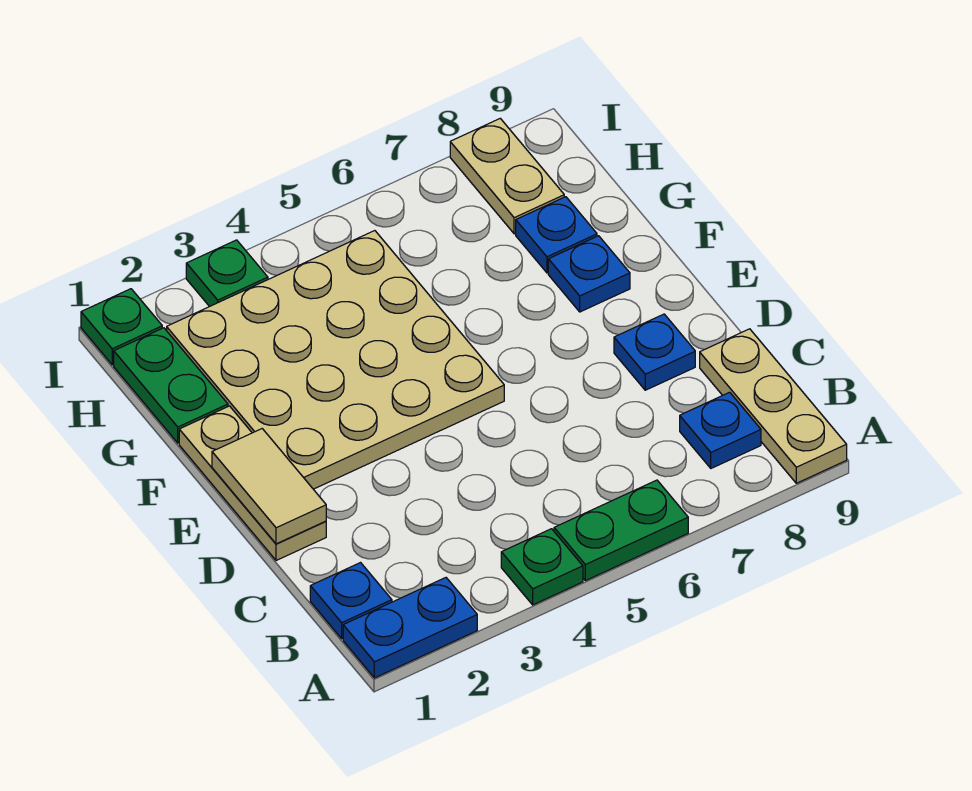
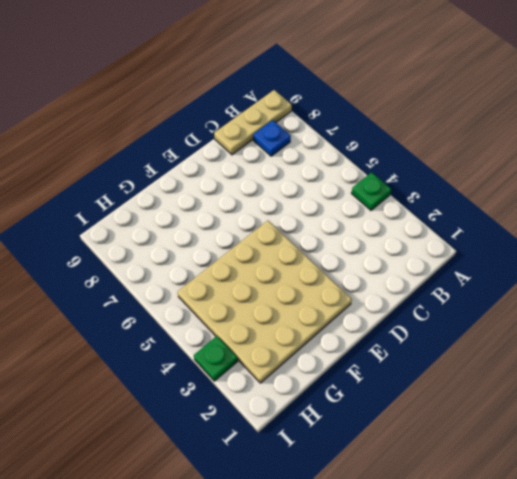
none -> blue plate A1:A2 level 1
none -> green plate A5:A6 level 1
none -> blue plate B1 level 1

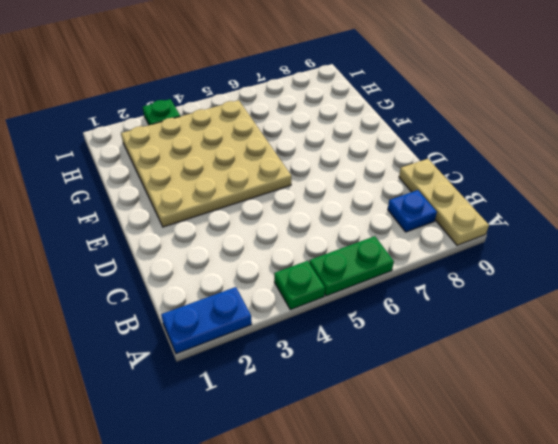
none -> blue plate B1 level 1
none -> tan plate D1:F1 level 1
none -> blue plate D8 level 1

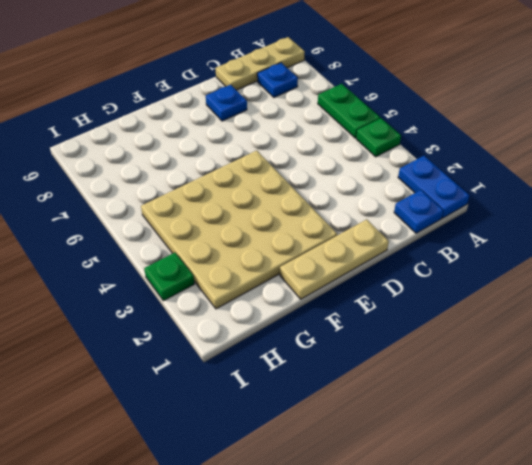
none -> blue plate F8 level 1
none -> green plate G1:H1 level 1
none -> blue plate G8 level 1

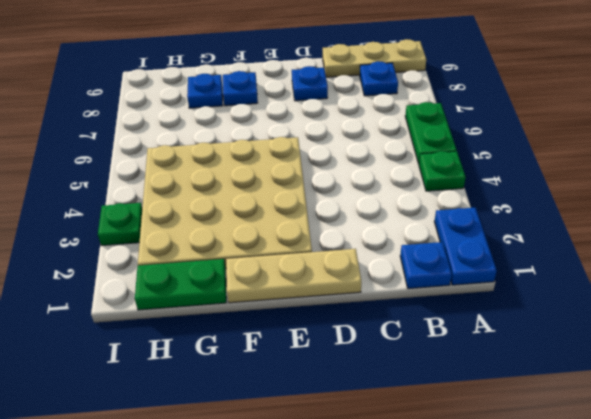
none -> tan plate H8:I8 level 1
none -> green plate I1 level 1
none -> tan tile D1:E1 level 2

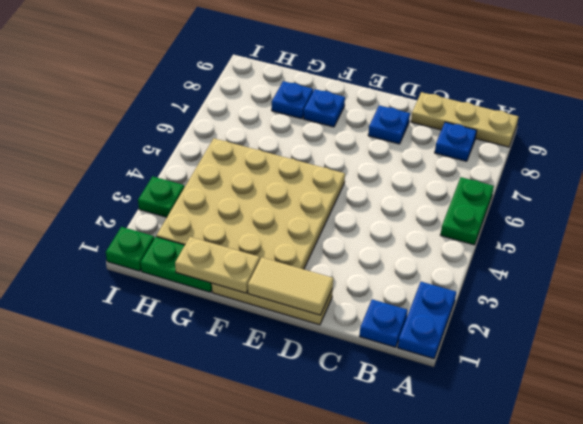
tan plate F1:G1 level 2 -> tan plate H8:I8 level 1
none -> green plate A4 level 1

